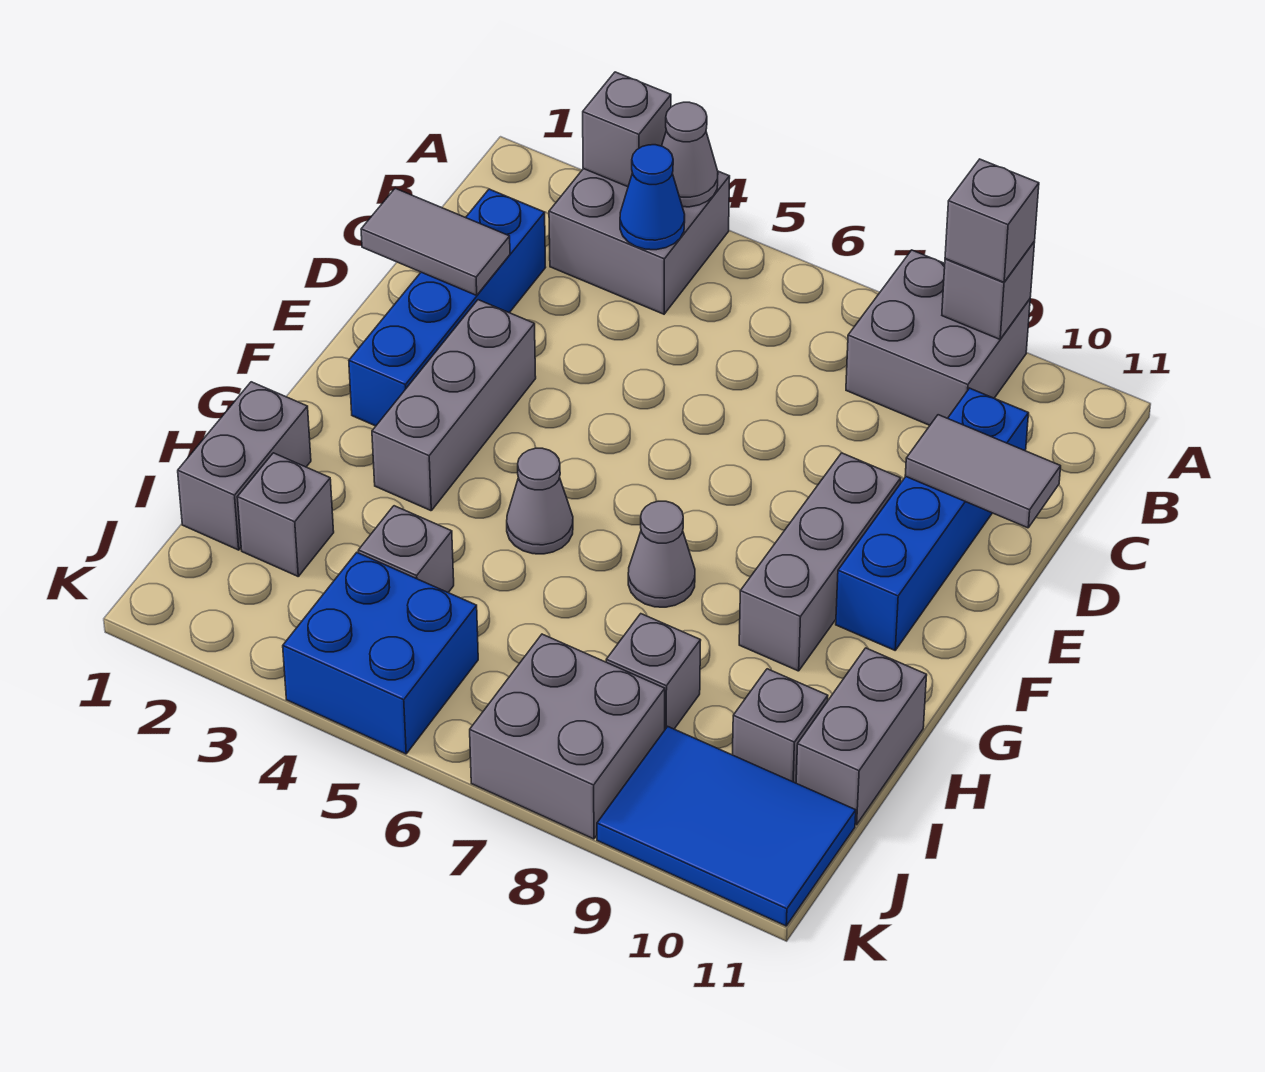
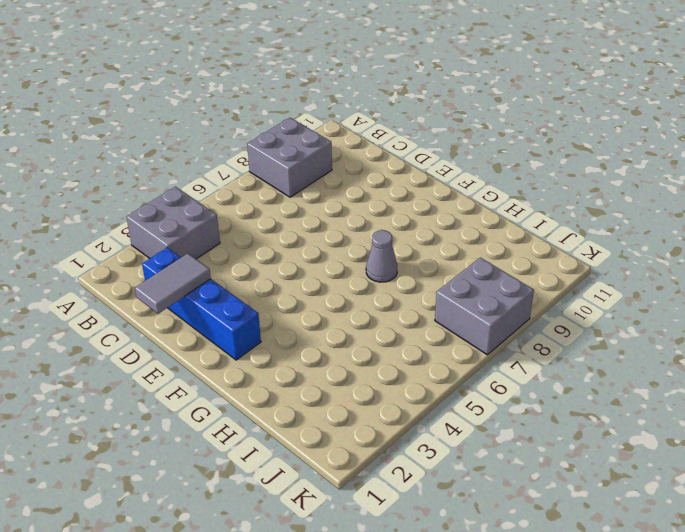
none -> blue brick C10:F10 level 1
none -> grey brick E3:G3 level 1
none -> grey brick E9:G9 level 1

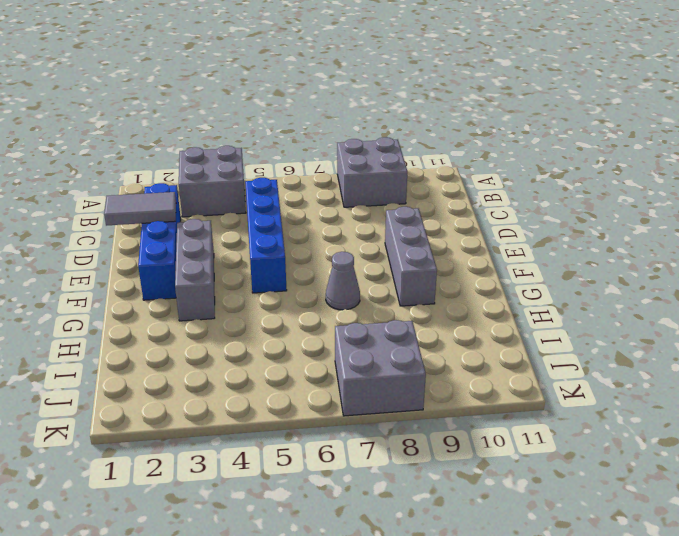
blue brick C5:F5 level 1 -> blue brick C10:F10 level 1
none -> grey cone G5 level 1
none -> grey brick H1:I1 level 1
none -> grey brick H11:I11 level 1

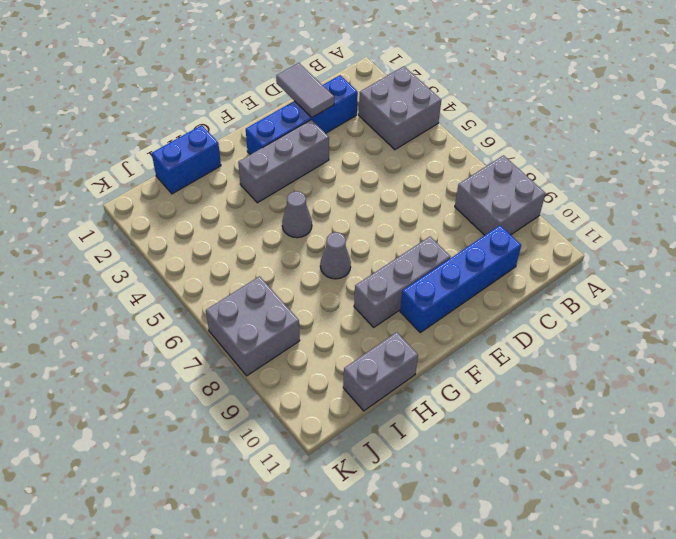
blue brick H1:I1 level 1 -> grey brick H1:I1 level 1
none -> grey brick I2 level 1
none -> grey brick I4 level 1
none -> grey brick I8 level 1

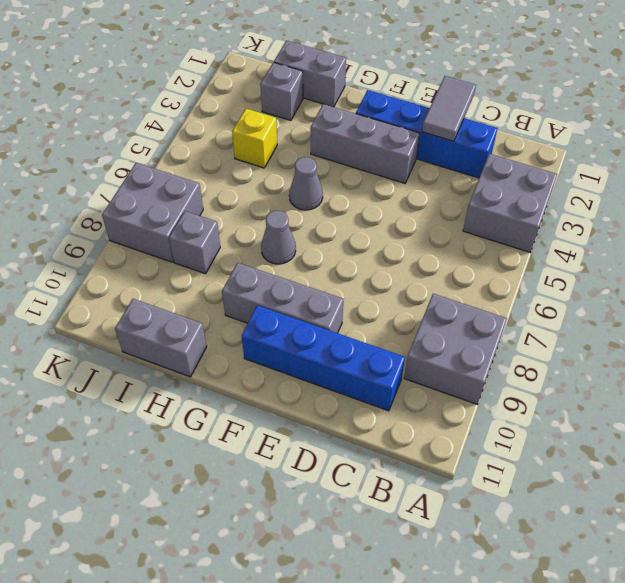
yellow brick I4 level 1 -> grey brick I4 level 1
none -> grey brick I10 level 1
none -> blue brick J4:K5 level 1
none -> blue tile J9:K11 level 1

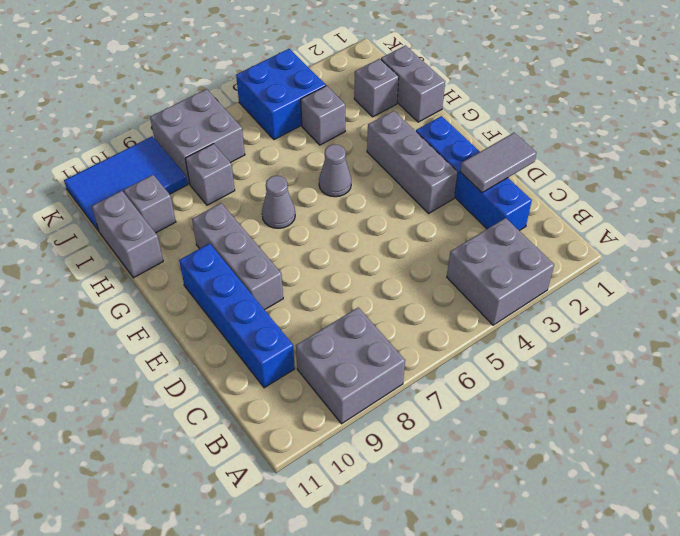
none -> grey brick A3 level 2
none -> grey cone A4 level 2
none -> grey brick A9 level 2

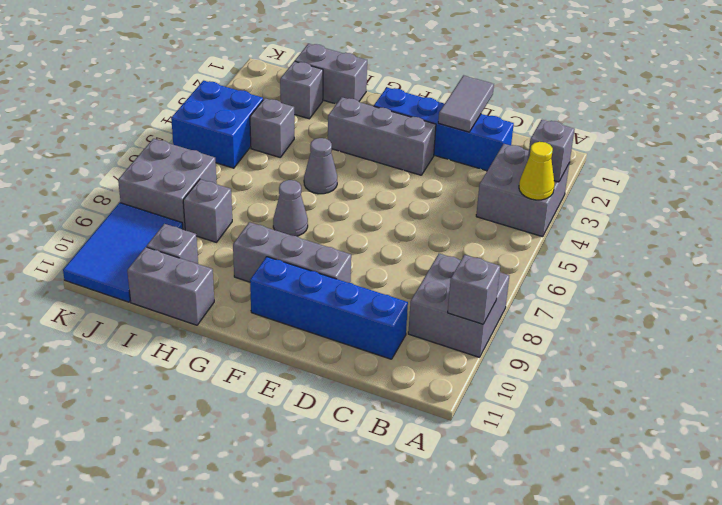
yellow cone A4 level 2 -> grey cone A4 level 2
none -> blue cone B4 level 2
none -> grey tile D10:D11 level 2
none -> grey brick A9 level 3

